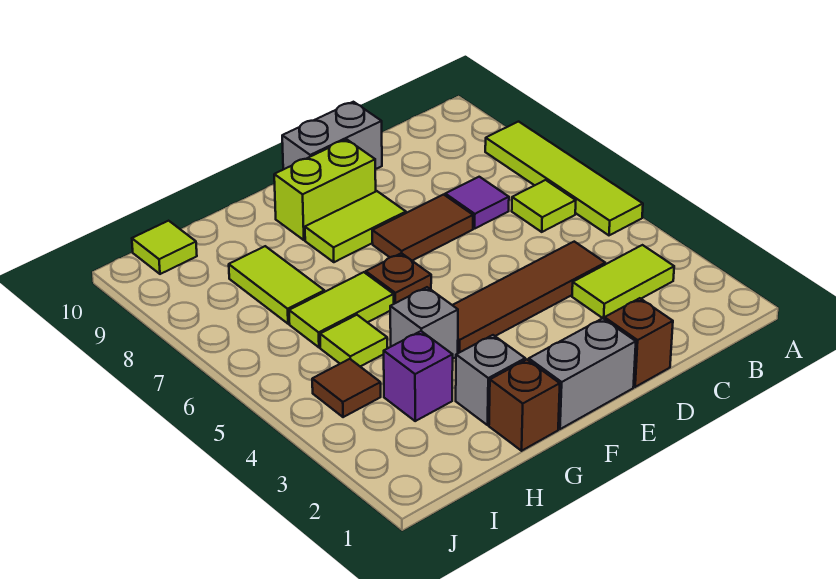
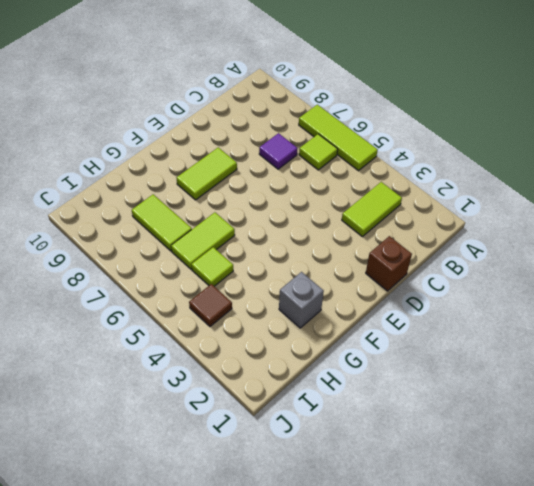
lime tile A5:A7 level 1 -> lime tile A5:A8 level 1
none -> brown tile C4:F4 level 1
none -> brown tile D7:E7 level 1
none -> grey brick D10:E10 level 1

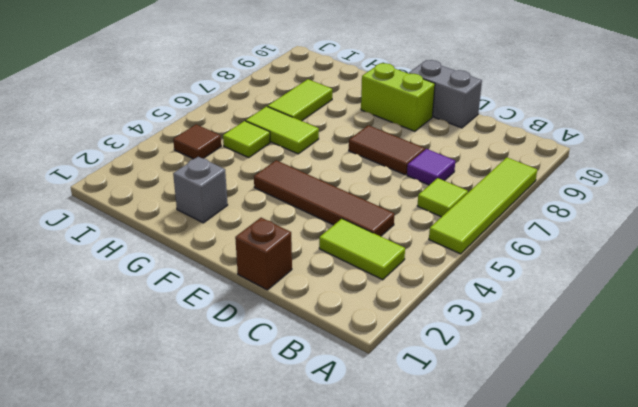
none -> grey brick E1:F1 level 1
none -> lime tile E8:F8 level 1
none -> brown plate F6 level 1

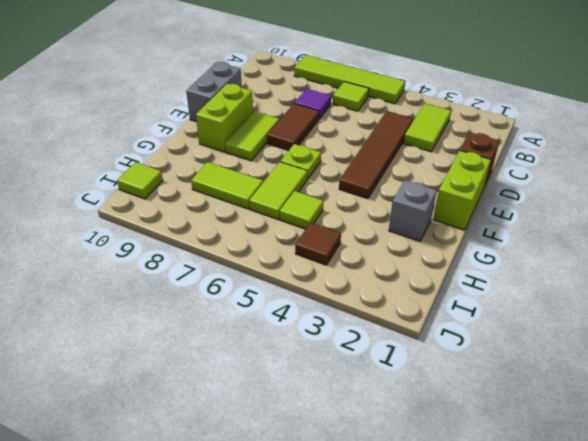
lime brick E1:F1 level 1 -> grey brick E1:F1 level 1
lime plate F6 level 1 -> brown plate F6 level 1
none -> brown brick G1 level 1
none -> grey brick G4 level 1
none -> purple brick H3 level 1

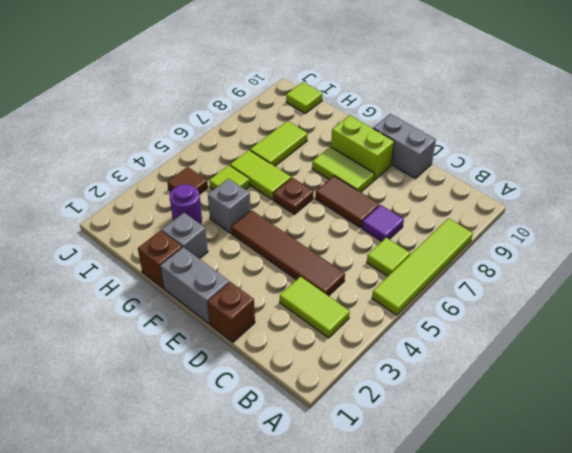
purple round brick H3 level 1 -> purple brick H3 level 1

